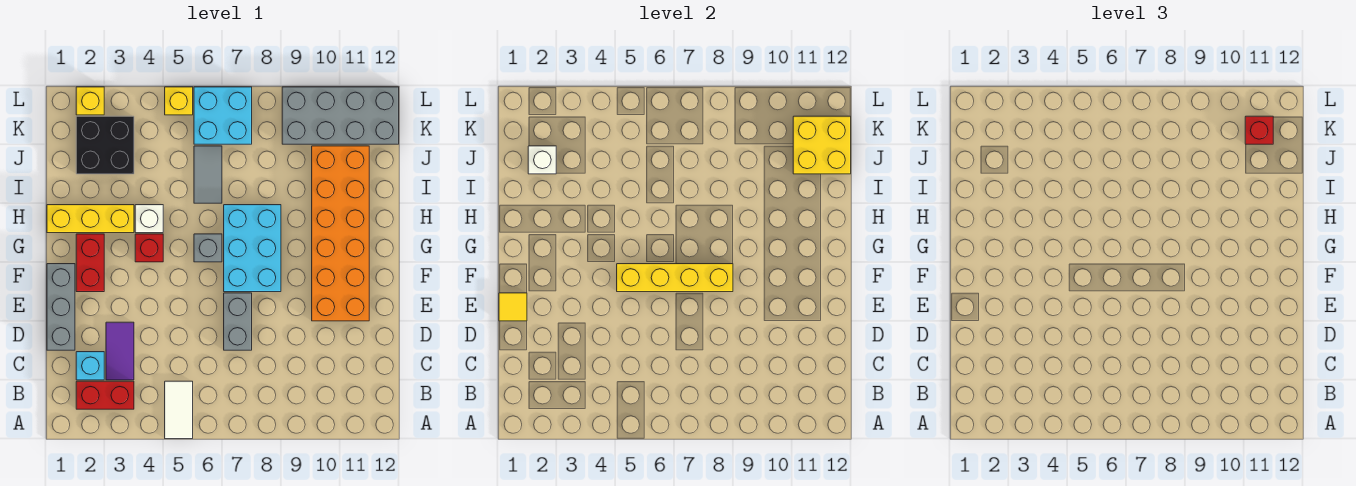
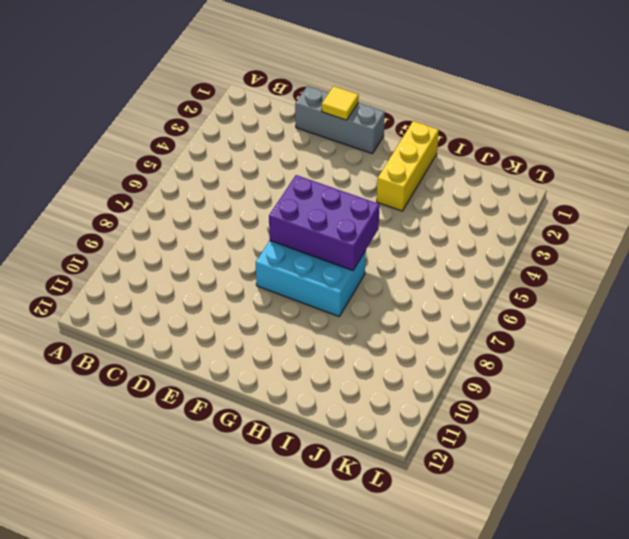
purple brick F6:H7 level 2 -> yellow brick F5:F8 level 2
none -> white tile A5:B5 level 1
none -> red brick B2:B3 level 1
none -> cyan brick C2 level 1

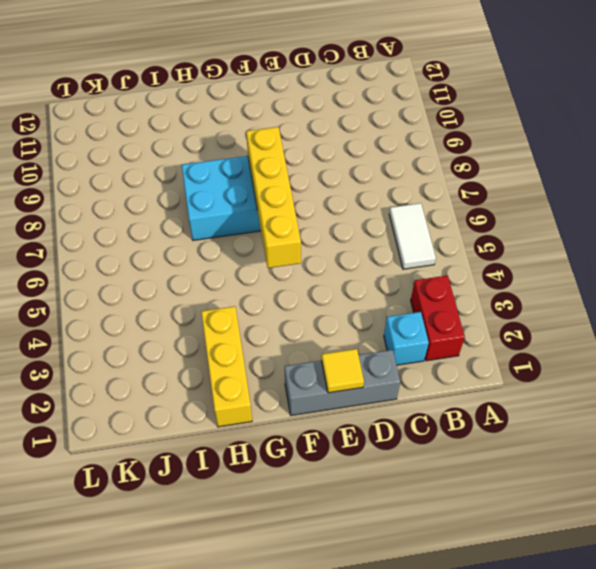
white tile B5:B6 level 1 -> white tile A5:B5 level 1
none -> purple tile C3:D3 level 1
none -> grey brick D7:E7 level 1
none -> orange brick E10:J11 level 1

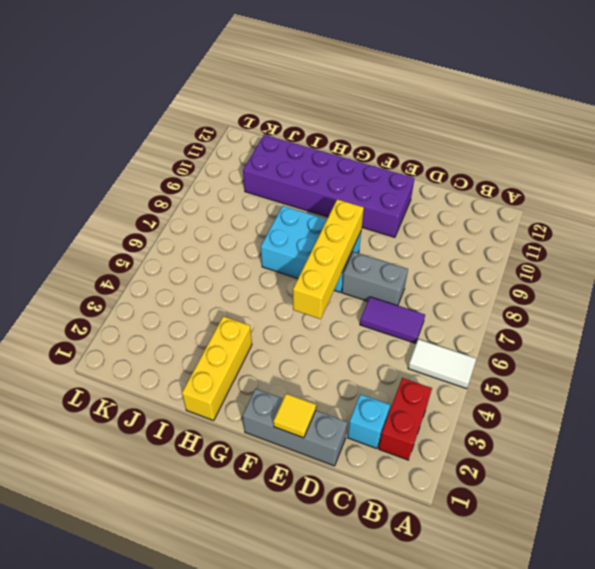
purple tile C6:D6 level 1 -> purple tile C3:D3 level 1
purple brick E10:J11 level 1 -> orange brick E10:J11 level 1
none -> red brick F2:G2 level 1
none -> red brick G4 level 1
none -> grey brick G6 level 1

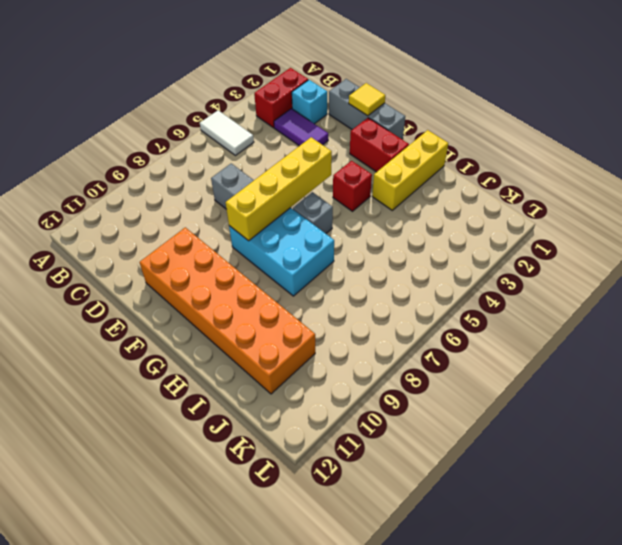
none -> white brick H4 level 1
none -> grey tile I6:J6 level 1
none -> black brick J2:K3 level 1

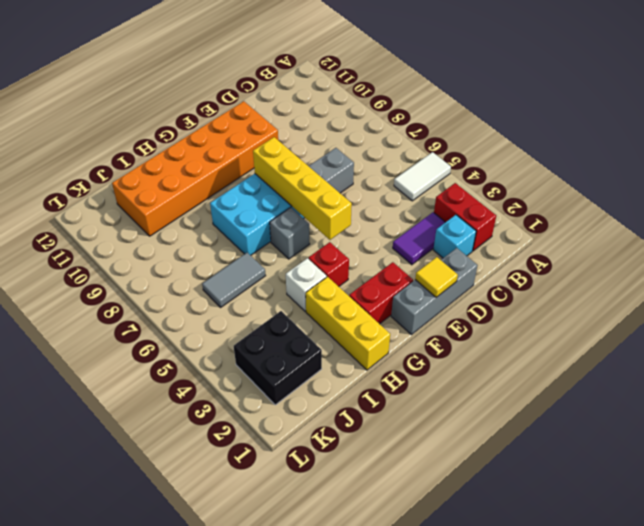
none -> cyan brick K6:L7 level 1
none -> grey brick K9:L12 level 1
none -> yellow brick L2 level 1

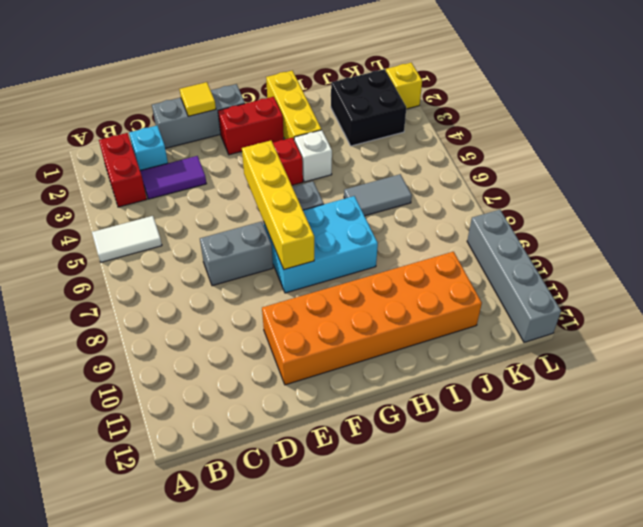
grey brick L9:L12 level 1 -> grey brick K9:L12 level 1
none -> cyan brick K6:L7 level 1
none -> yellow brick L5 level 1
none -> white brick J2 level 2

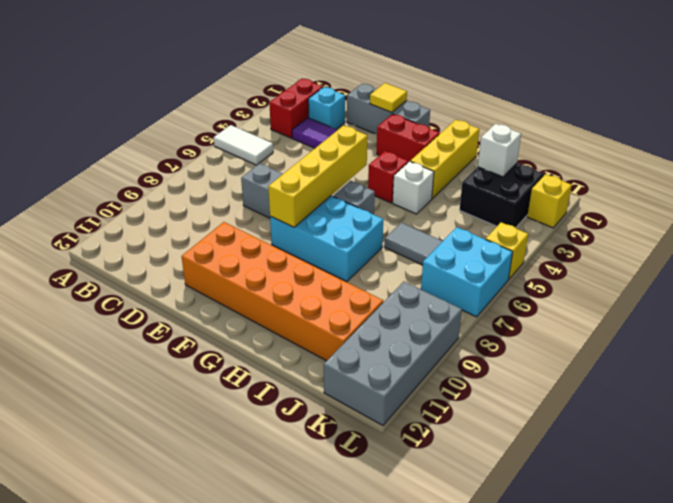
none -> yellow brick J11:K12 level 2
none -> red brick K11 level 3

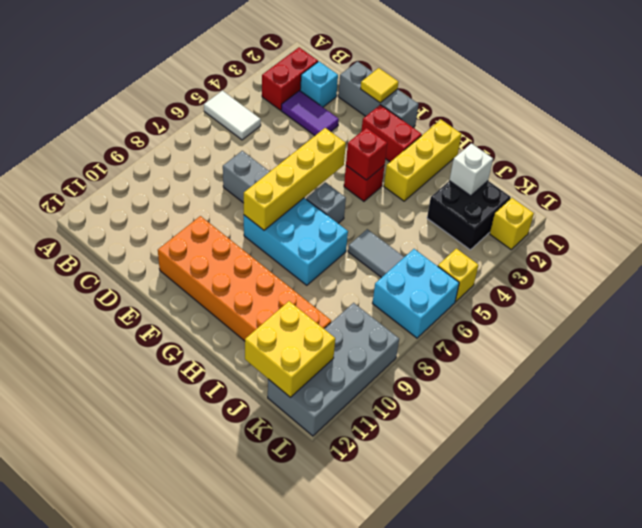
red brick G4 level 2 -> red brick K11 level 3
none -> white brick H4 level 1

